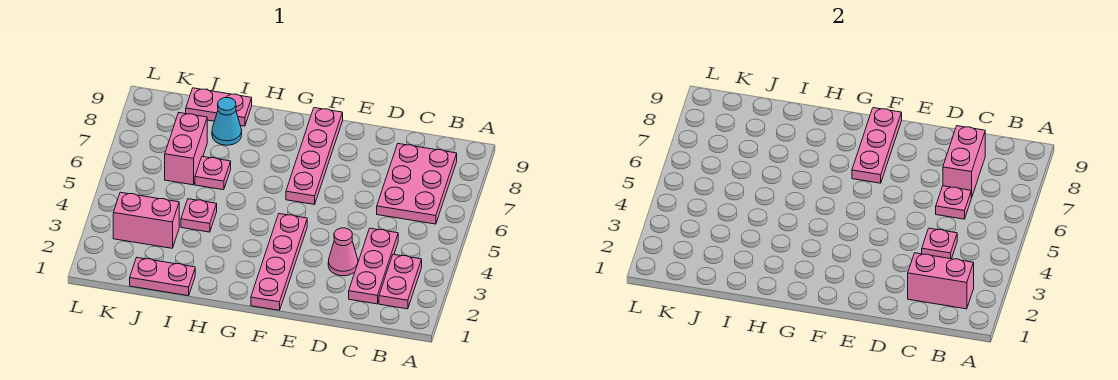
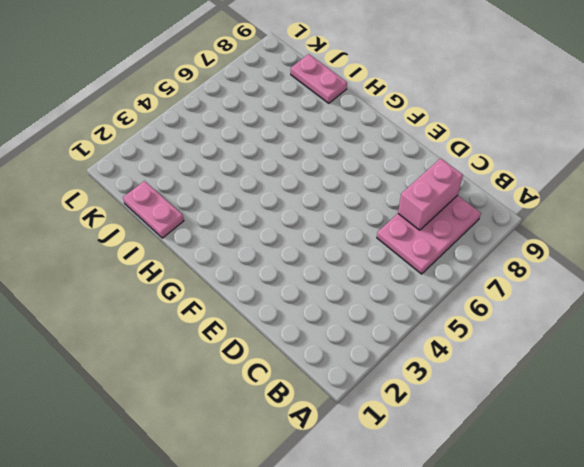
none -> pink plate B2:B3 level 1
none -> pink plate C2:C4 level 1
none -> pink cone D3 level 1

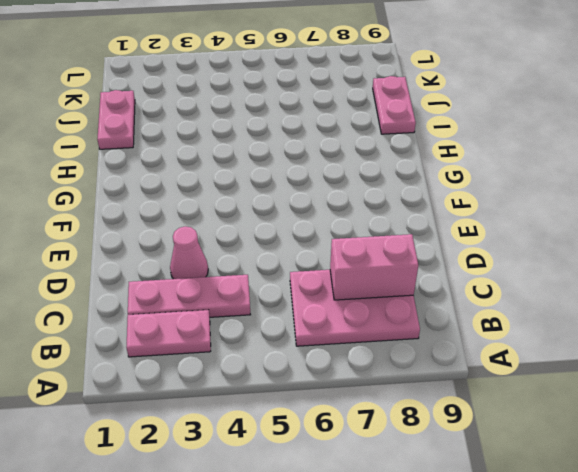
none -> pink plate F1:F4 level 1
none -> pink plate F6:F9 level 1
none -> pink plate I4 level 1

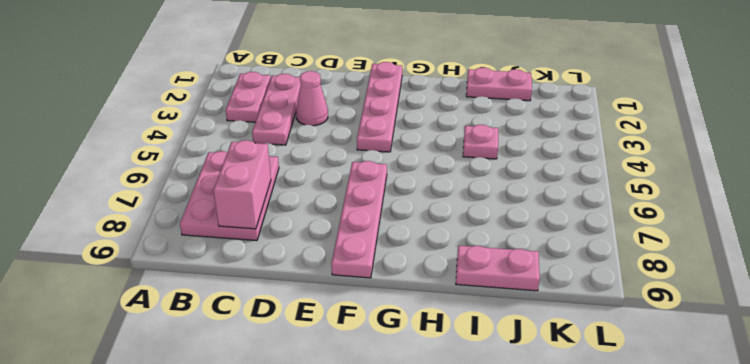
none -> pink plate I6 level 1
none -> cyan cone I8 level 1
none -> pink brick J3:K3 level 1

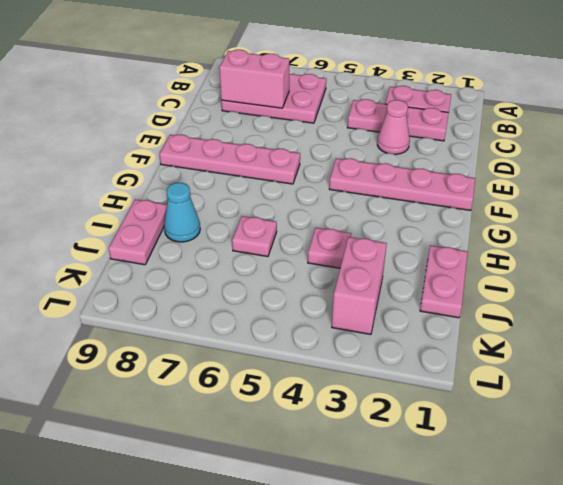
none -> pink brick J6:J7 level 1
none -> pink brick B2:C2 level 2
none -> pink plate C4 level 2

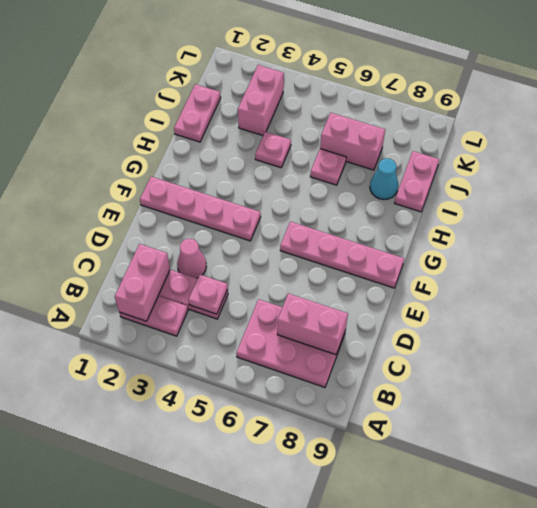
none -> pink plate C6 level 2
none -> pink plate F7:F9 level 2

